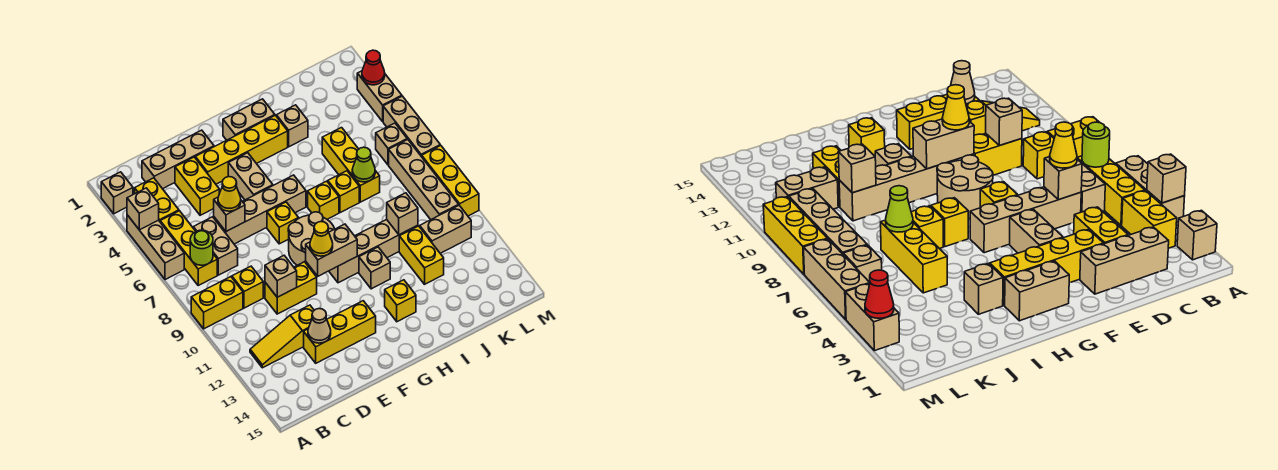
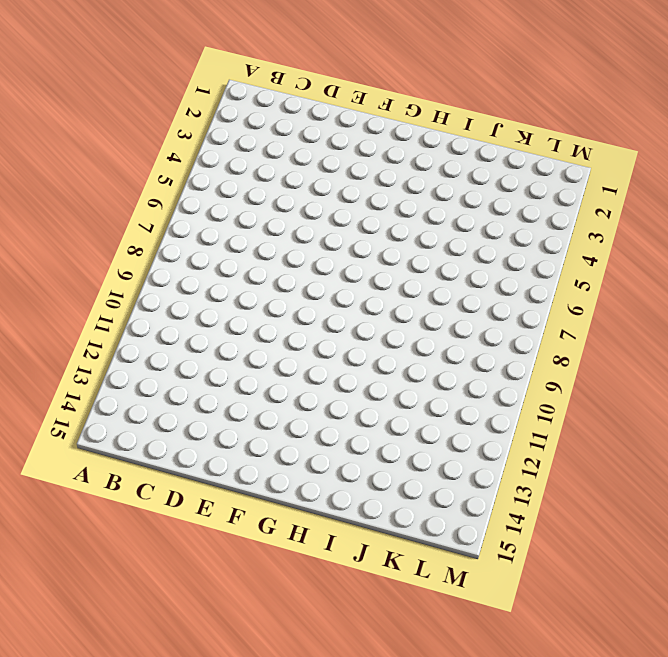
none -> tan brick A2 level 1
none -> tan brick A4:A6 level 1
none -> yellow brick A9:B9 level 1
none -> yellow brick B3:B4 level 1

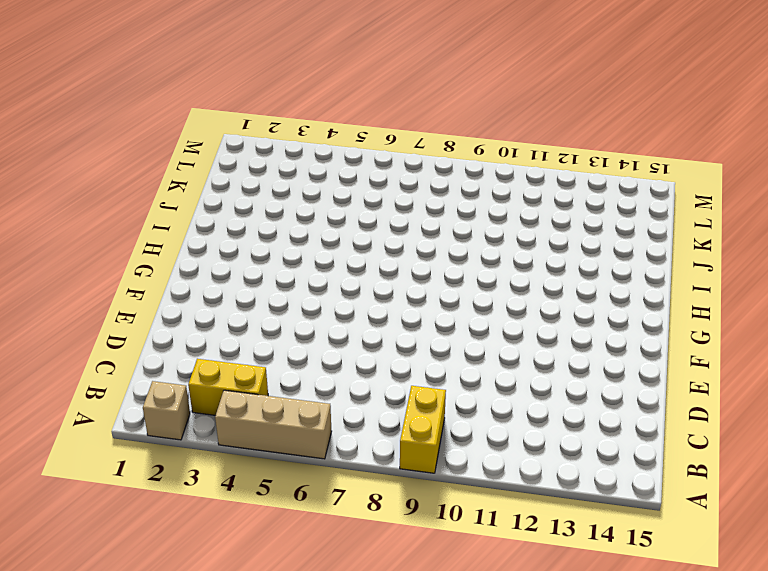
none -> yellow brick B5:B7 level 1
none -> yellow slope B12:D12 level 1 top D
none -> tan brick C2:E2 level 1
none -> tan brick C6:C7 level 1

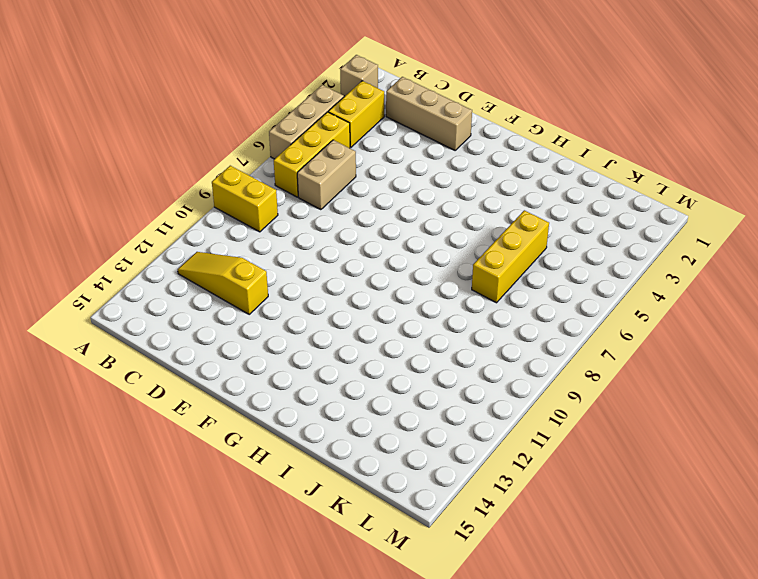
none -> yellow brick C9 level 1
none -> yellow brick D3:D4 level 1
none -> tan brick D6:G6 level 1
none -> yellow brick D10:E10 level 1

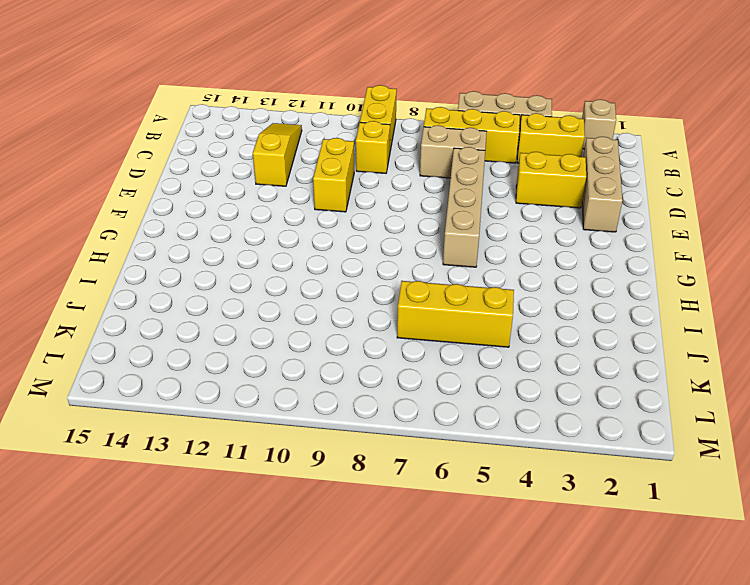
none -> yellow brick D13:F13 level 1
none -> yellow brick E3:H3 level 1
none -> tan brick F4:F5 level 1
none -> yellow brick F7 level 1

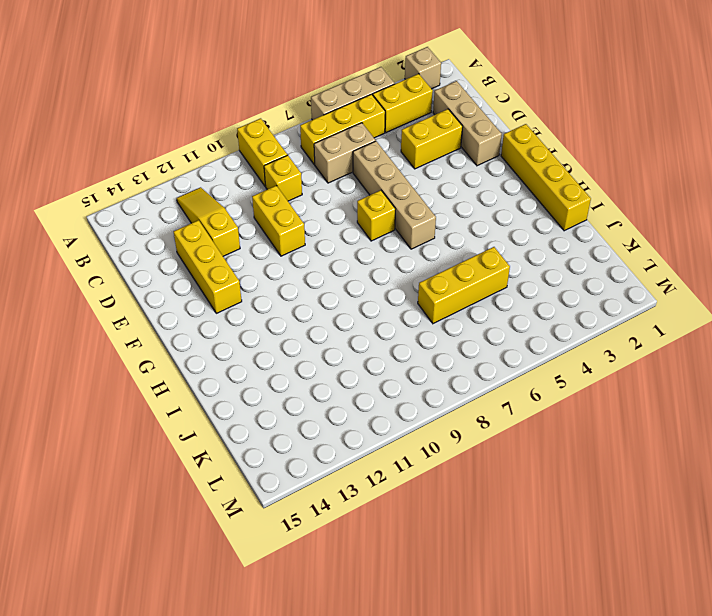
yellow brick F1:I1 level 1 -> yellow brick E3:H3 level 1
none -> tan brick F4:F5 level 1
none -> tan round brick F8:G9 level 1
none -> tan brick G2:H2 level 1
none -> tan brick G10:J10 level 1

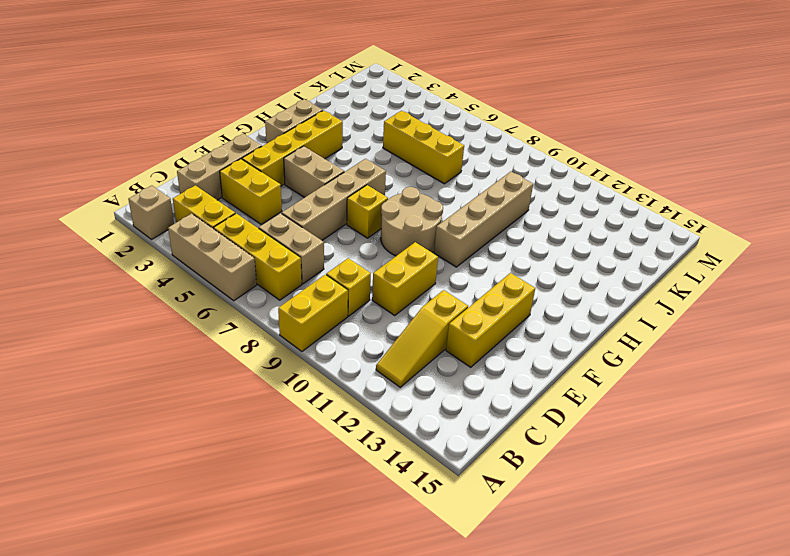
none -> yellow brick H7 level 1
none -> tan brick H11 level 1
none -> yellow brick H13 level 1
none -> tan brick I3 level 1

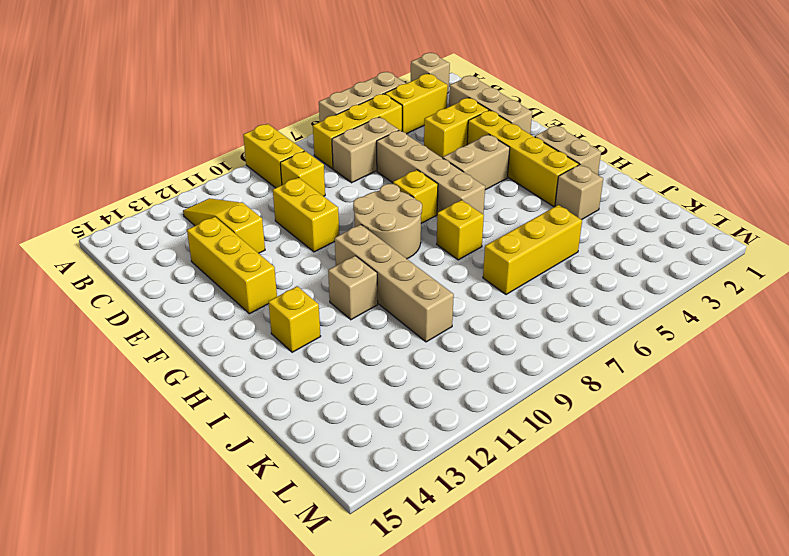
none -> yellow brick I7 level 1
none -> yellow brick J11:J12 level 1
none -> tan brick K11:L11 level 1
none -> tan brick L6 level 1

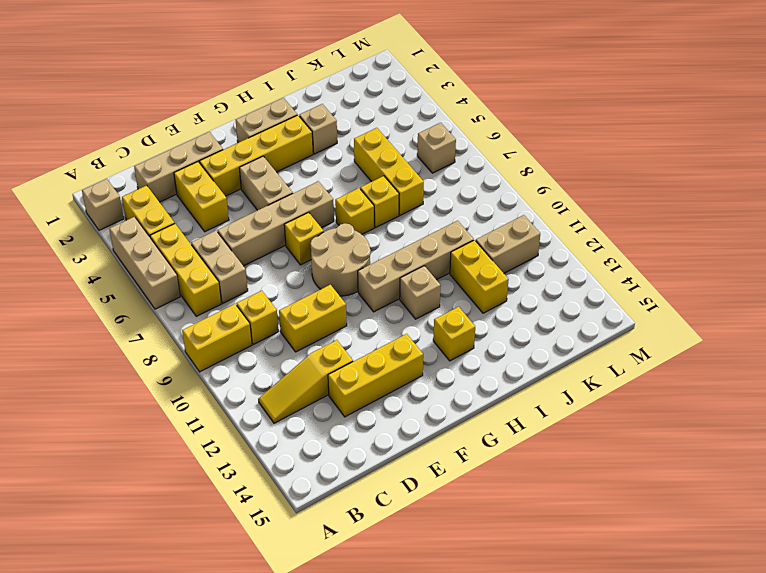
none -> tan brick L7:L10 level 1
none -> tan brick M3:M4 level 1
none -> tan brick M5:M7 level 1
none -> yellow brick M8:M10 level 1

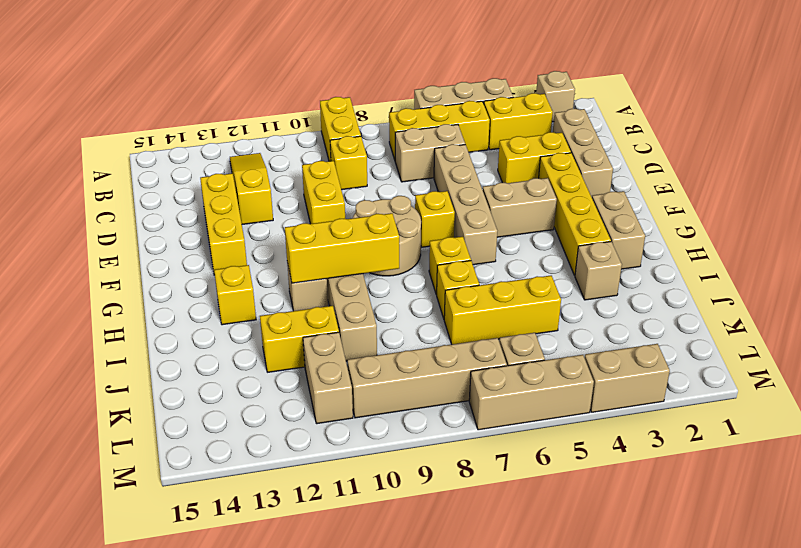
yellow brick H9:H11 level 2 -> yellow brick M8:M10 level 1
none -> tan brick A4 level 2
none -> lime round brick B7 level 2
none -> tan brick D6 level 2
none -> tan brick D10 level 2

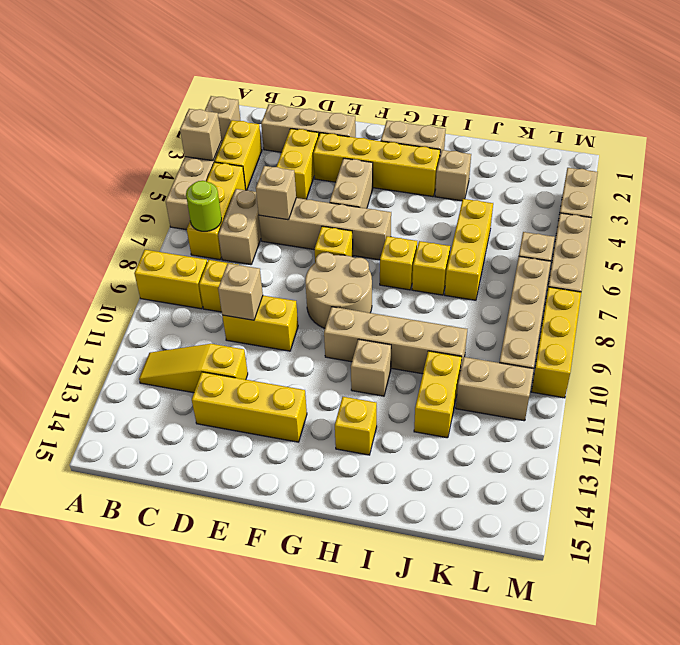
none -> tan cone D13 level 2
none -> tan brick F10:G10 level 2
none -> lime cone J7 level 2
none -> tan brick J10 level 2

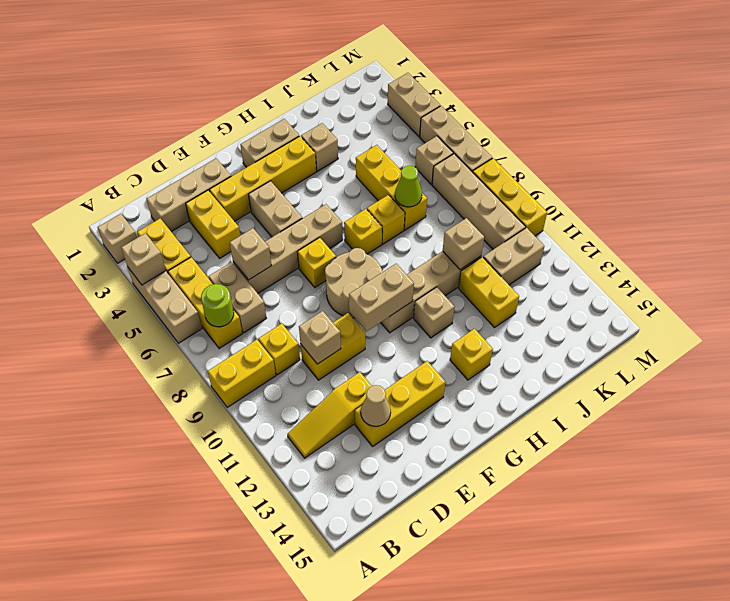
none -> red cone M3 level 2
none -> yellow cone D6 level 3
none -> yellow cone F10 level 3

